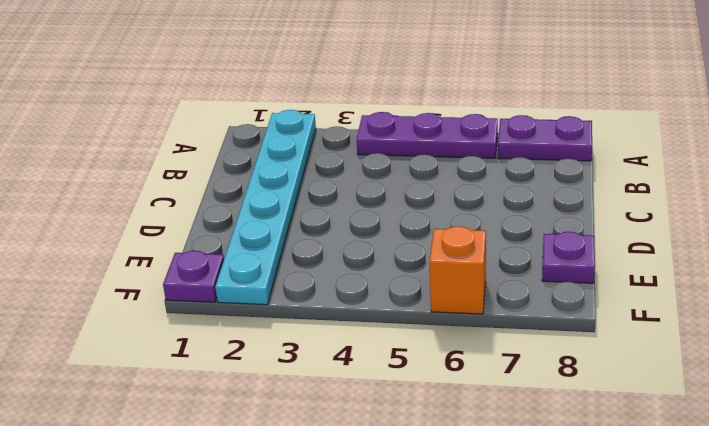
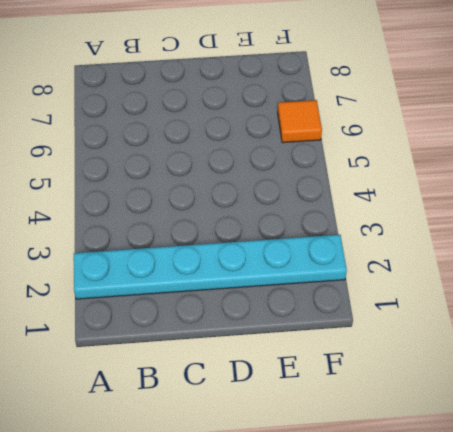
orange tile F6 level 1 -> orange brick F6 level 1
none -> purple plate A4:A6 level 1
none -> purple plate A7:A8 level 1

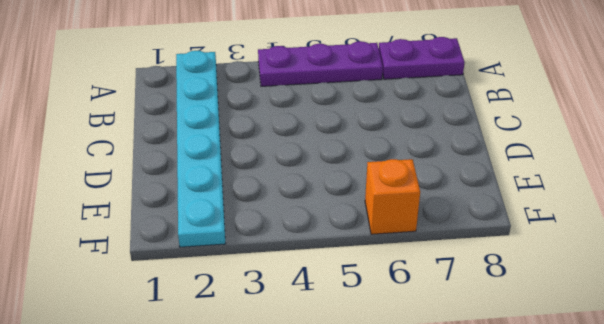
none -> purple plate E8 level 1
none -> purple plate F1 level 1

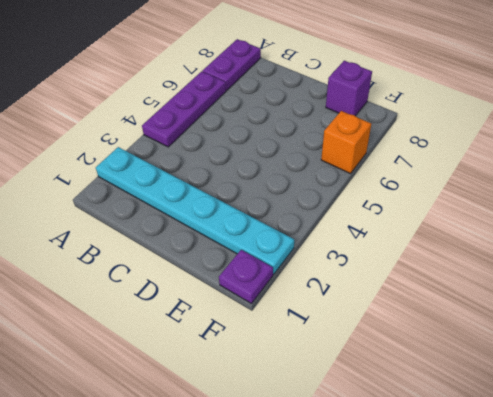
purple brick E8 level 1 -> purple plate E8 level 1

